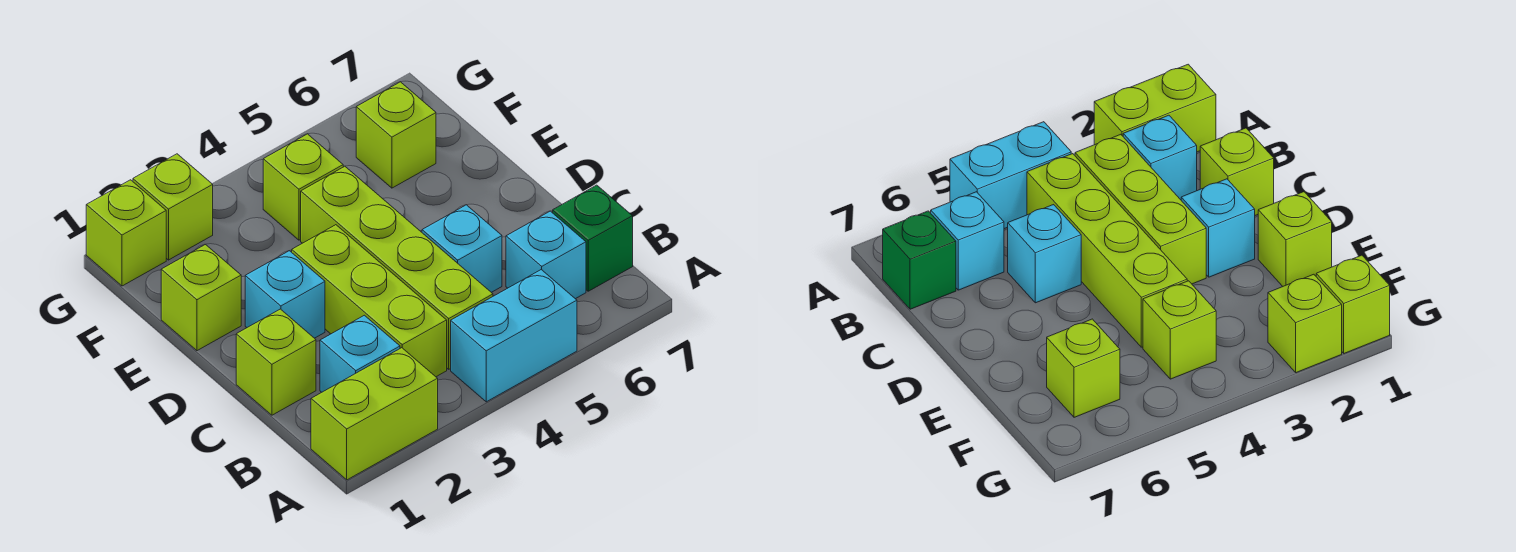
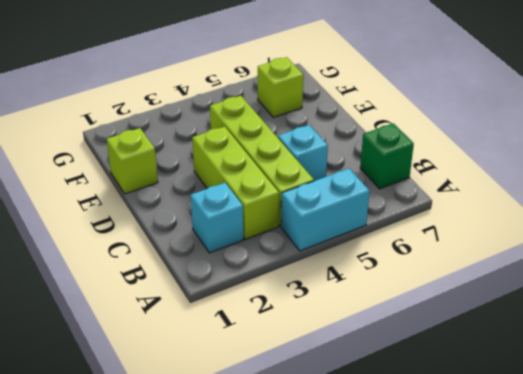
none -> lime brick A1:A2 level 1
none -> cyan brick B6 level 1
none -> lime brick C1 level 1

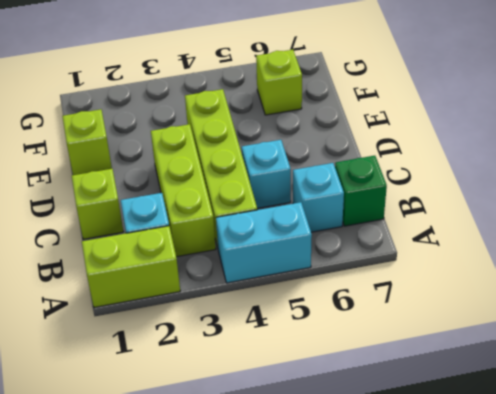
none -> cyan brick D2 level 1
none -> lime brick F4 level 1
none -> lime brick G1 level 1

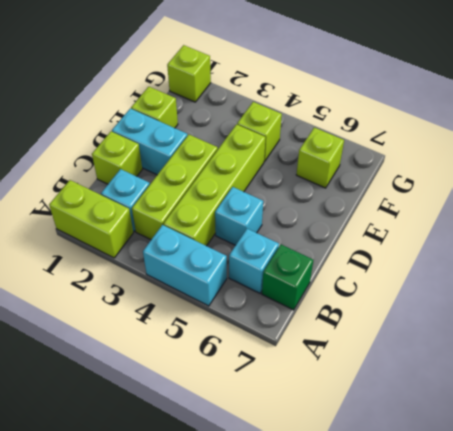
cyan brick D1:D2 level 1 -> cyan brick D2 level 1
none -> lime brick G2 level 1

